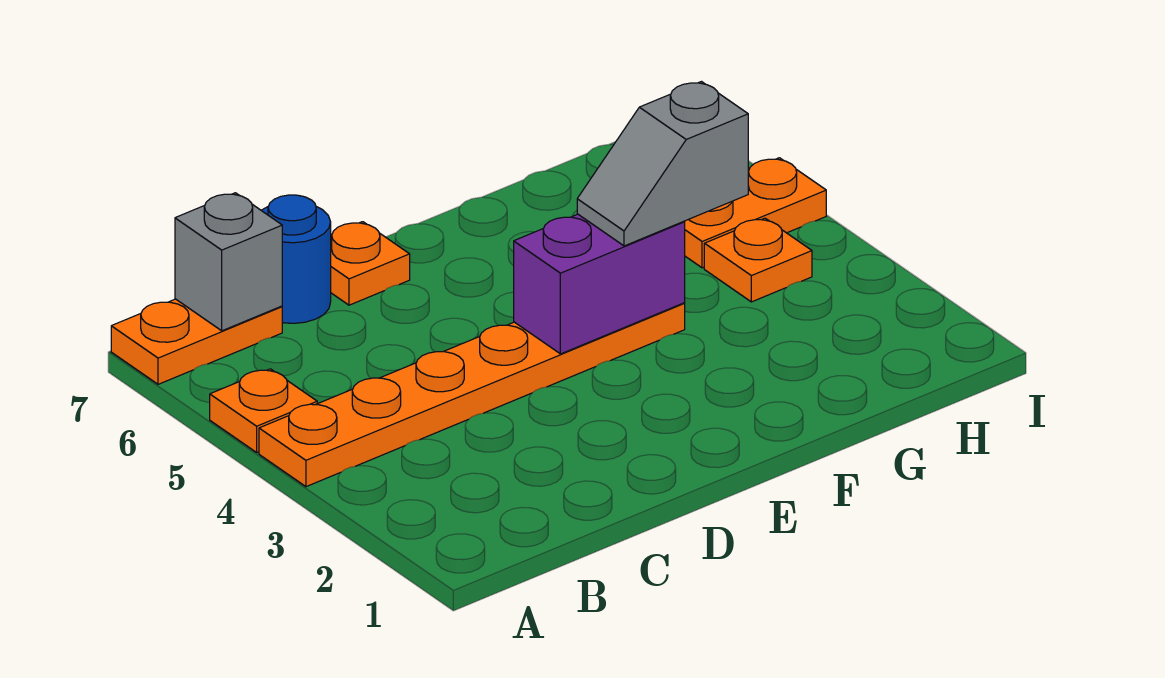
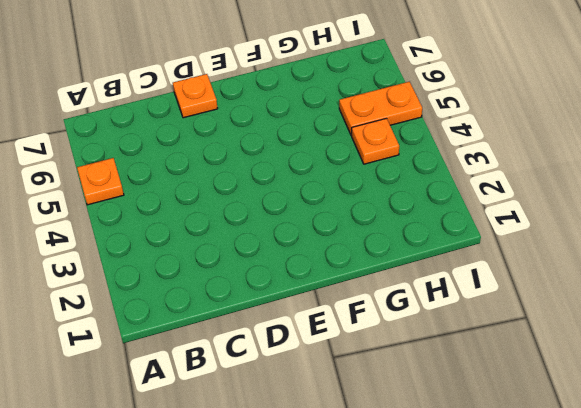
none -> orange plate A4:F4 level 1
none -> orange plate A7:B7 level 1

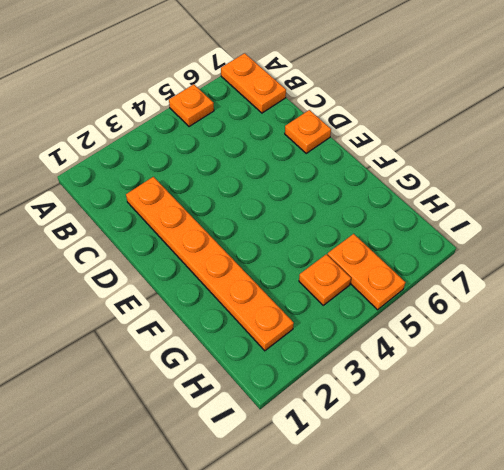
orange plate C2:H2 level 1 -> orange plate A4:F4 level 1
none -> blue round brick C7 level 1
none -> grey brick B7 level 2

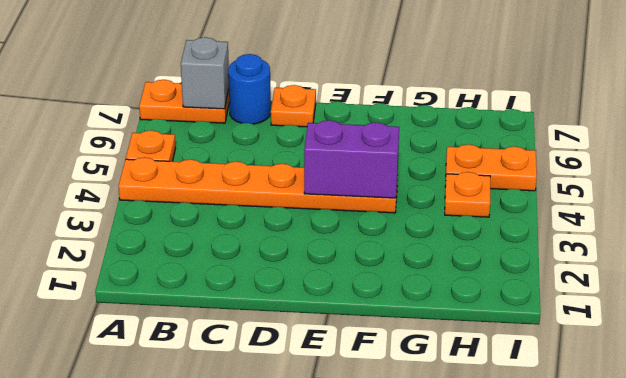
none -> grey slope F4:G4 level 3 top G

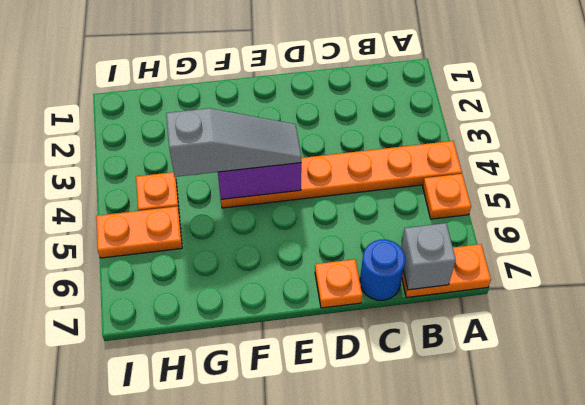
grey slope E4:G4 level 3 top G -> grey slope F4:G4 level 3 top G

